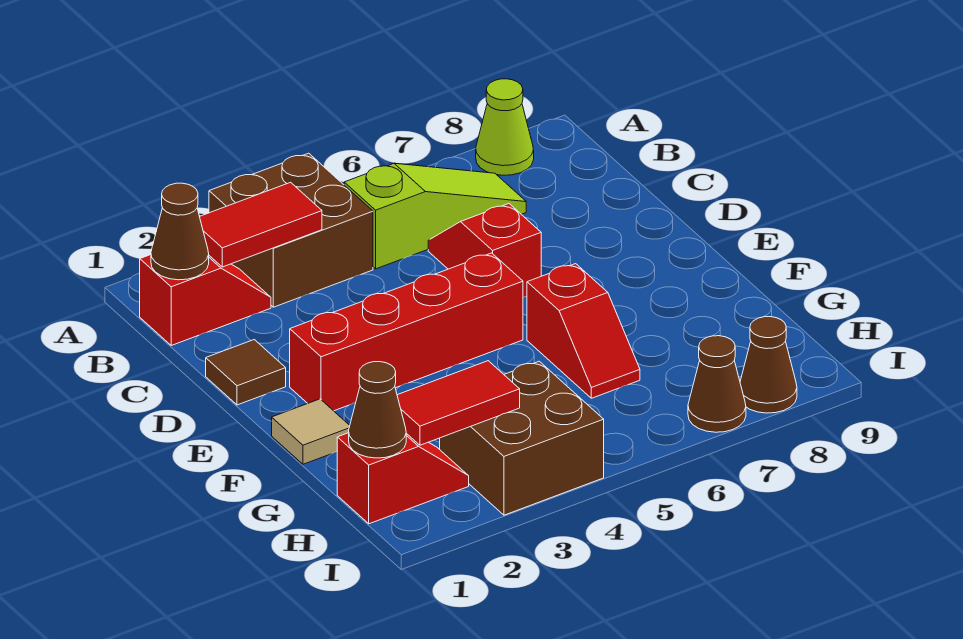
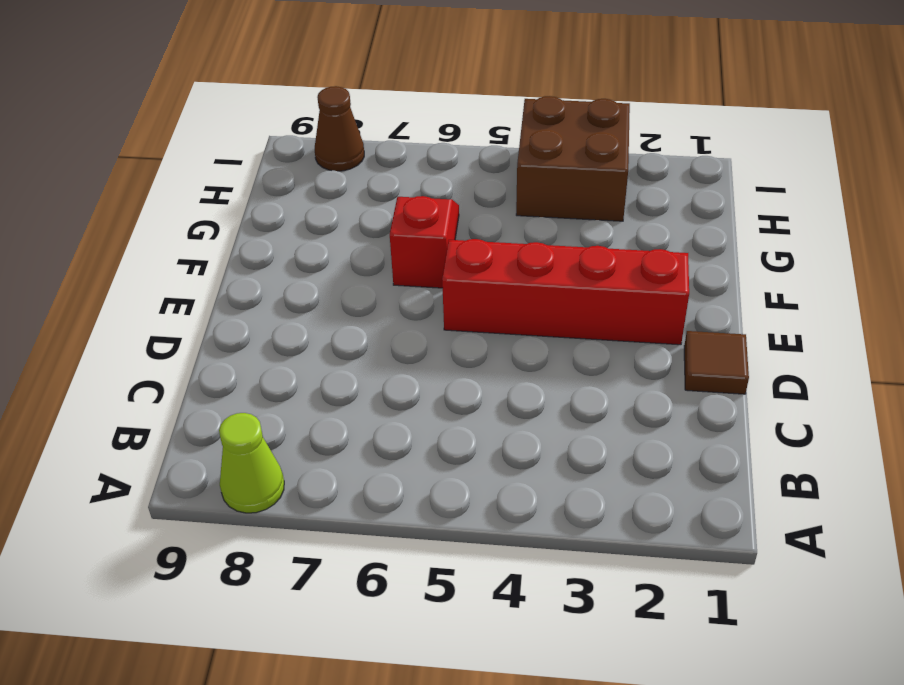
none -> brown brick A3:B4 level 1
none -> red slope B1:B2 level 1 top 1
none -> lime slope B5:B7 level 1 top 5

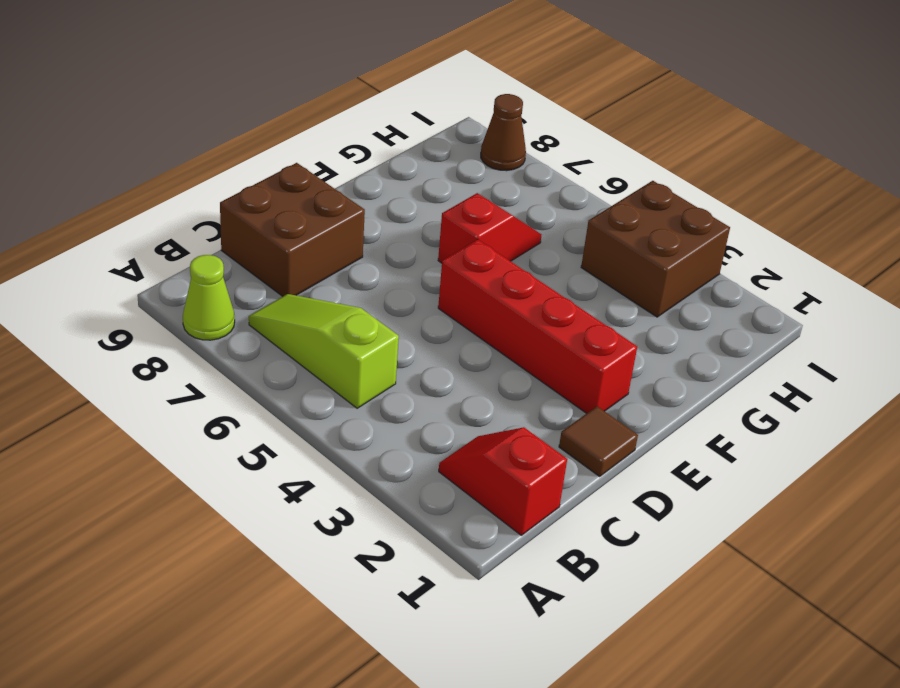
brown brick C8:D9 level 1 -> brown brick A3:B4 level 1
none -> red slope C6:D6 level 1 top D
none -> tan tile F1 level 1
none -> red slope H1:H2 level 1 top 1

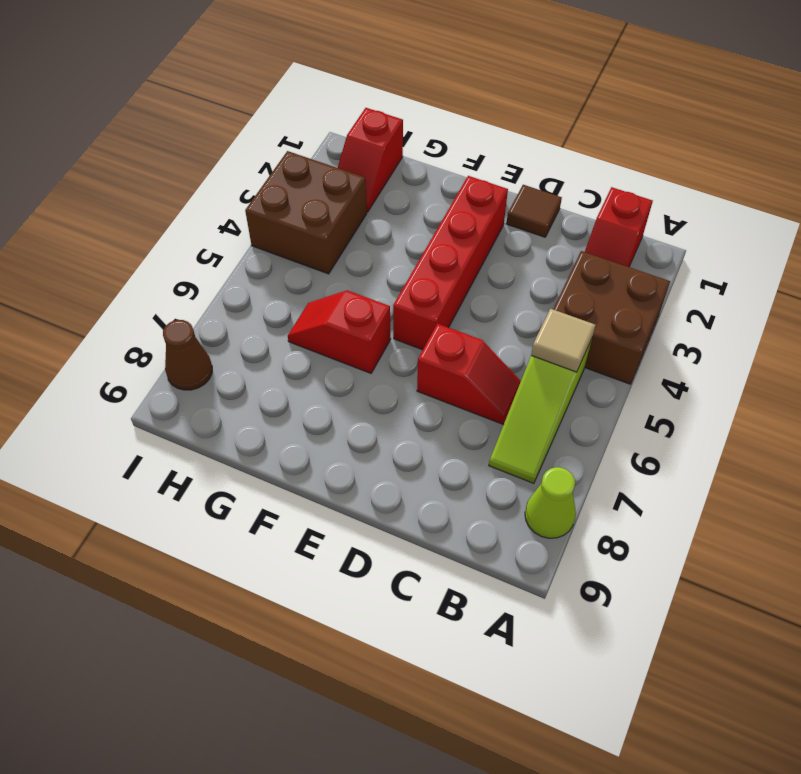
tan tile B5 level 2 -> tan tile F1 level 1
none -> brown cone I7 level 1
none -> brown cone B1 level 2
none -> red tile B2:B3 level 2

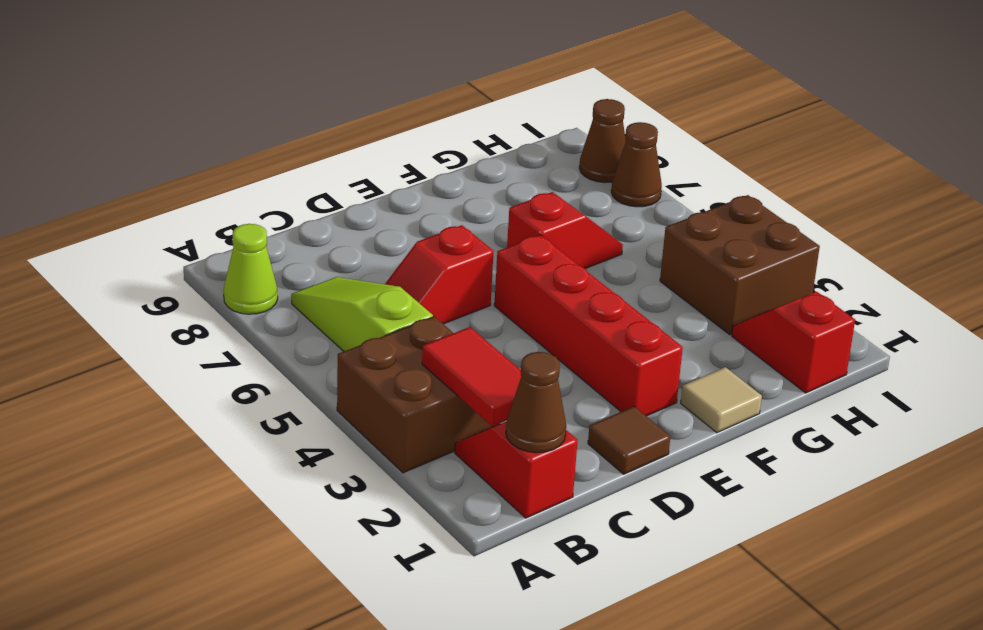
none -> brown cone H1 level 2
none -> red tile H2:H3 level 2

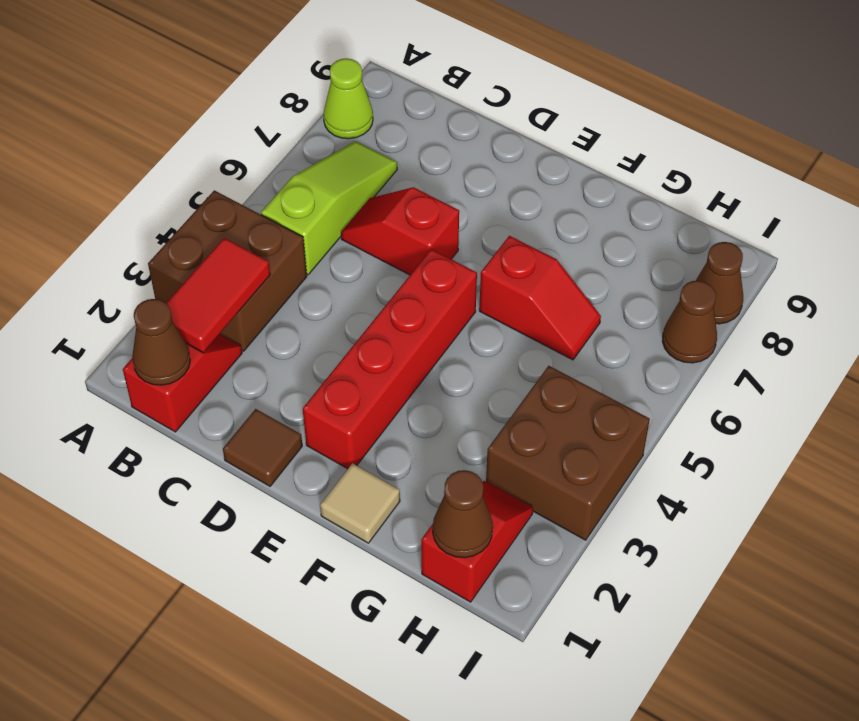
none -> red tile H2:H3 level 2

